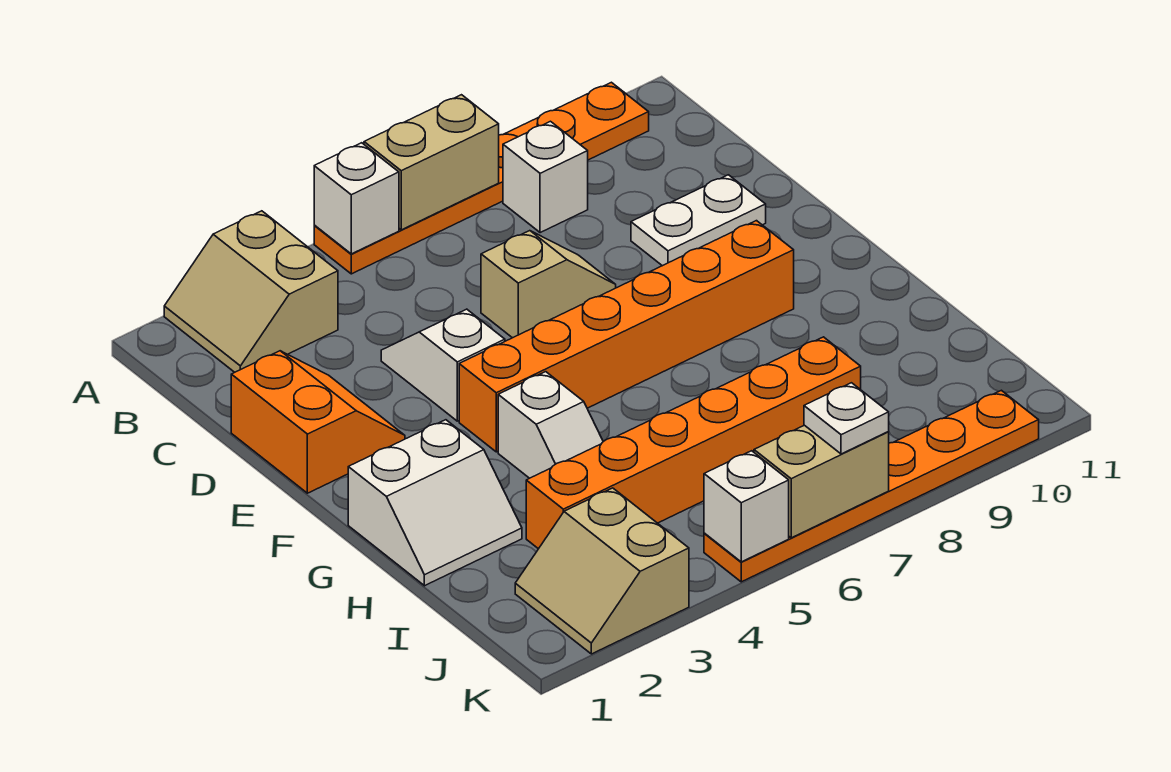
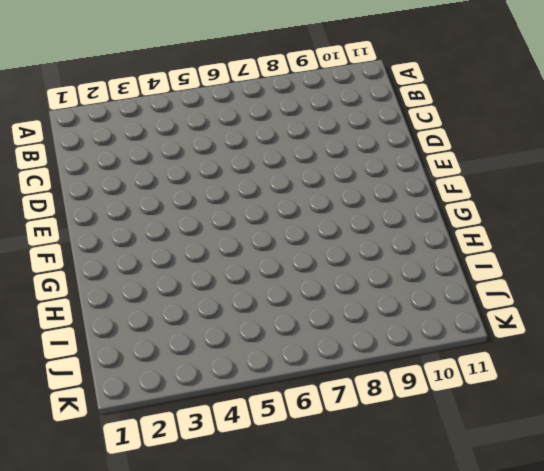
none -> tan slope A2:B3 level 1 top 3
none -> orange plate A5:A10 level 1
none -> white brick B8 level 1

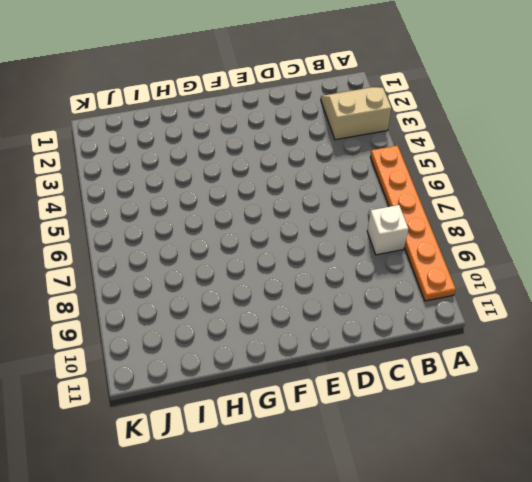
none -> orange slope D1:E2 level 1 top 1
none -> white slope D4:E4 level 1 top E
none -> tan slope D6:D7 level 1 top 6

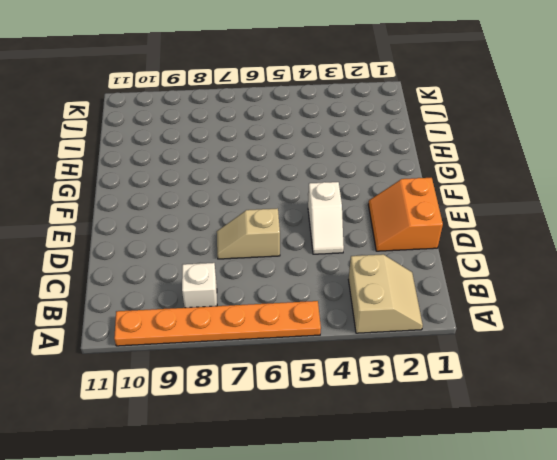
none -> white plate D9:D10 level 1
none -> orange brick F4:F9 level 1
none -> white slope G1:H2 level 1 top G

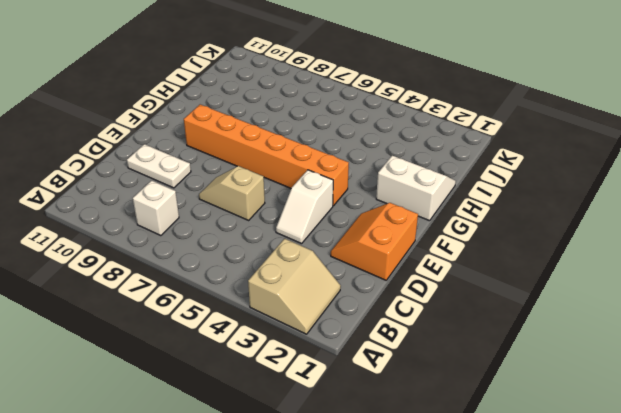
none -> orange plate A5:A10 level 1
none -> white slope G4:H4 level 1 top G
none -> orange brick I3:I8 level 1

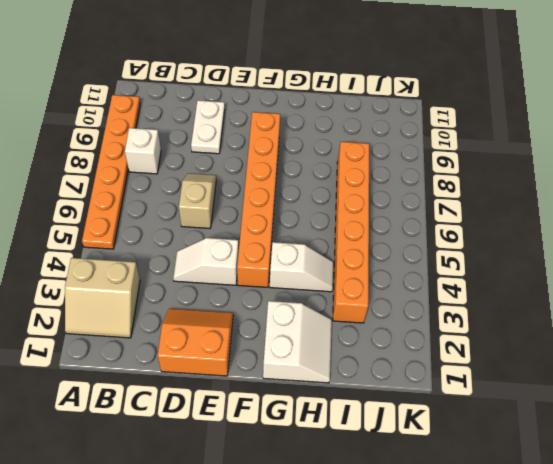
none -> tan slope J2:K3 level 1 top 3
none -> orange plate K5:K10 level 1
none -> white brick A5 level 2

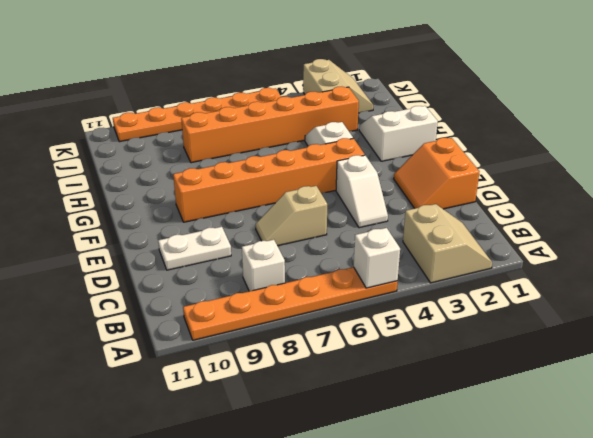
none -> tan brick A6:A7 level 2
none -> white brick K5 level 2
none -> tan brick K6:K7 level 2

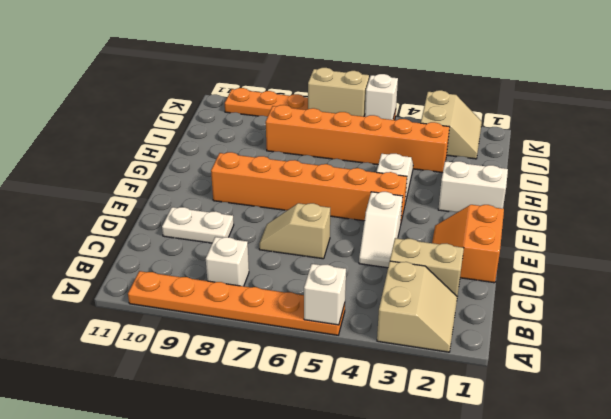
tan brick C2:C3 level 1 -> tan brick A6:A7 level 2
none -> white plate K7 level 3

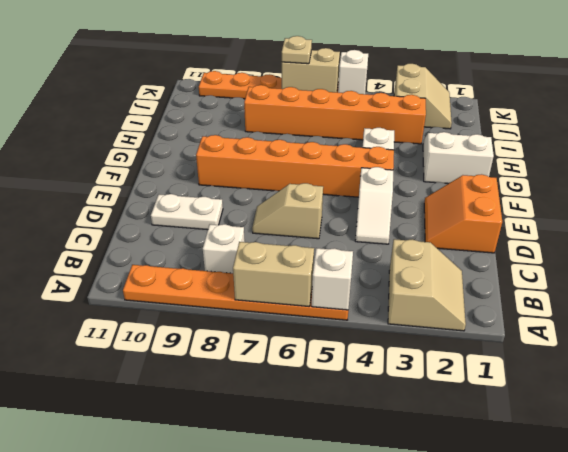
tan plate K7 level 3 -> white plate K7 level 3

